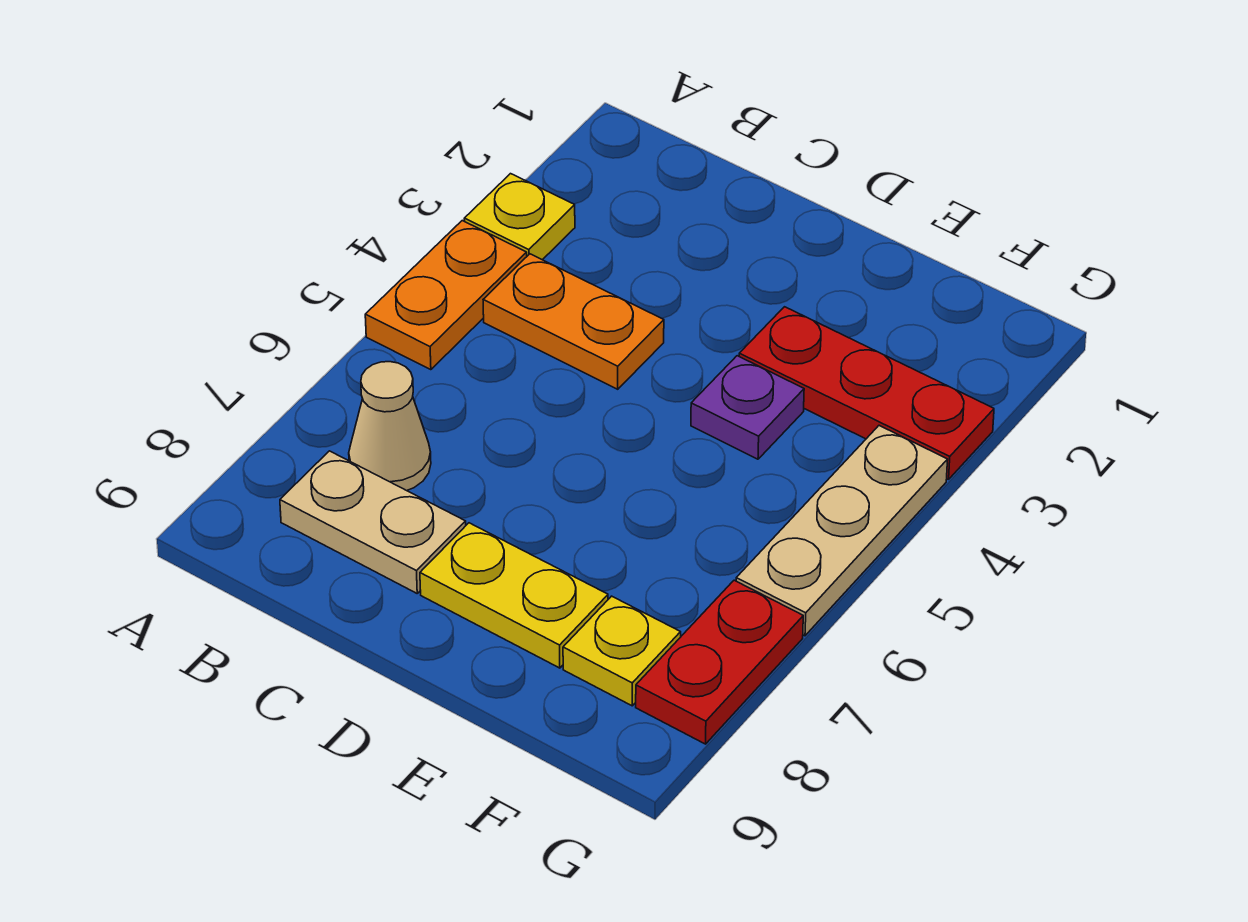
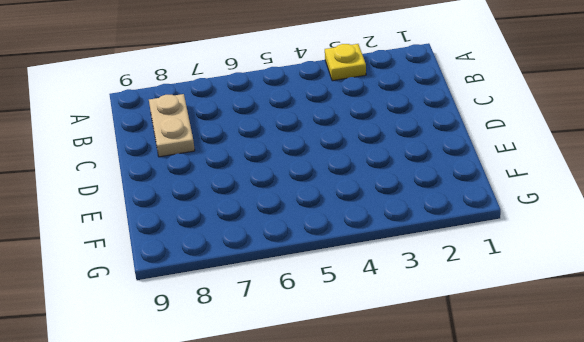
none -> orange plate A4:A5 level 1
none -> orange plate B4:C4 level 1

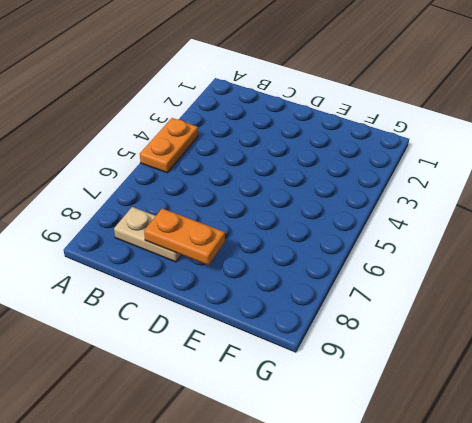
orange plate C8:D8 level 2 -> orange plate B4:C4 level 1
none -> yellow plate A3 level 1
none -> tan cone B7 level 1

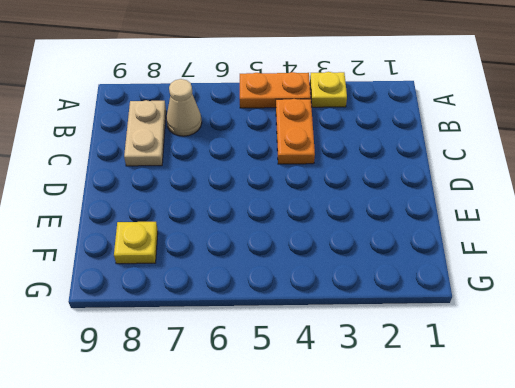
none -> yellow plate D8:E8 level 1
none -> red plate E3:G3 level 1

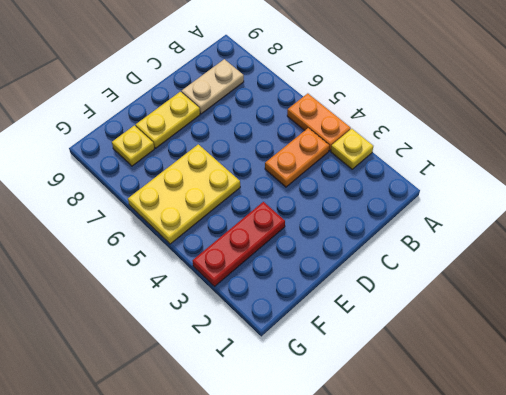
yellow plate E5:G6 level 1 -> tan plate G4:G6 level 1
none -> tan cone B7 level 1
none -> purple plate E4 level 1

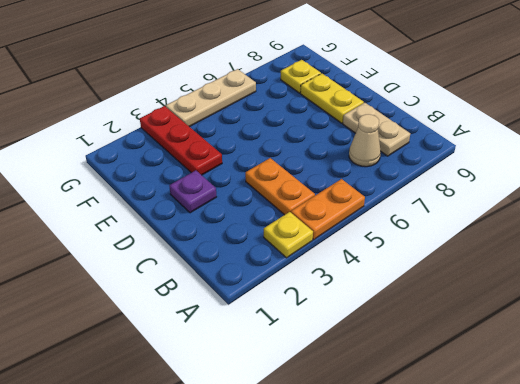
purple plate D2 level 1 -> purple plate E4 level 1
none -> red plate G7:G8 level 1

